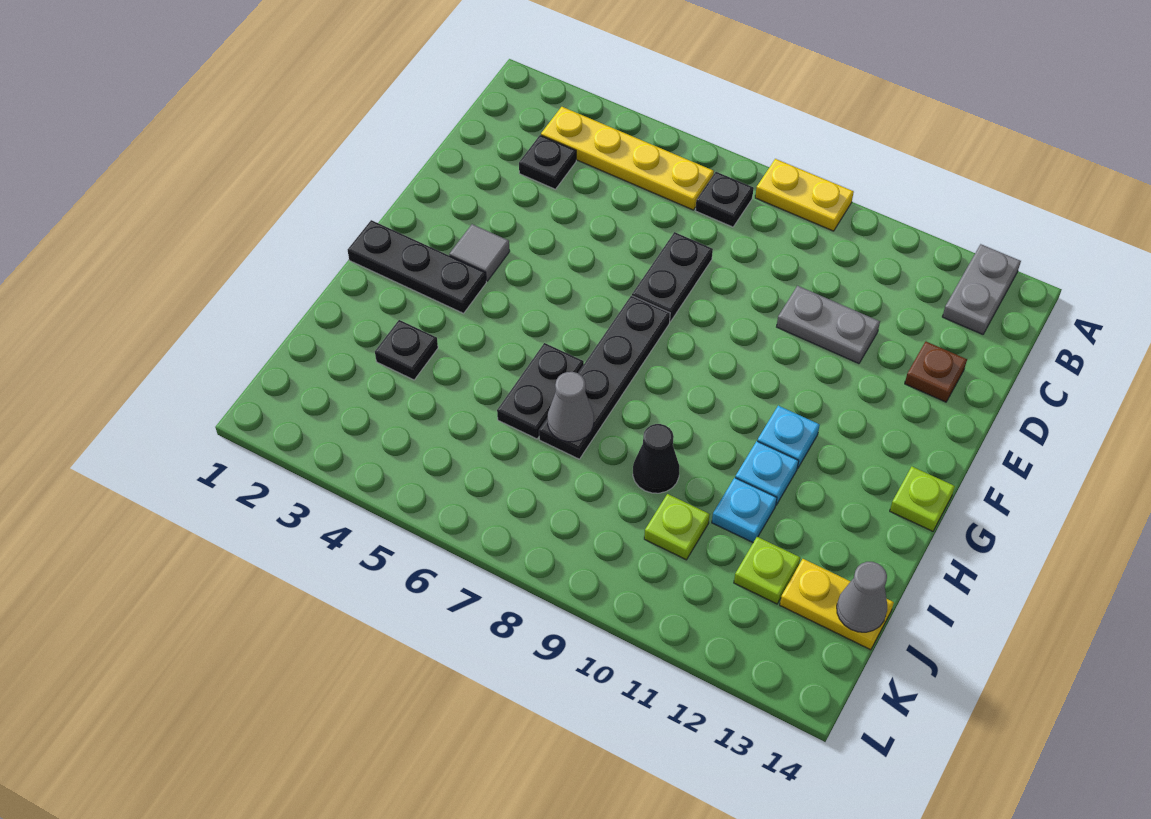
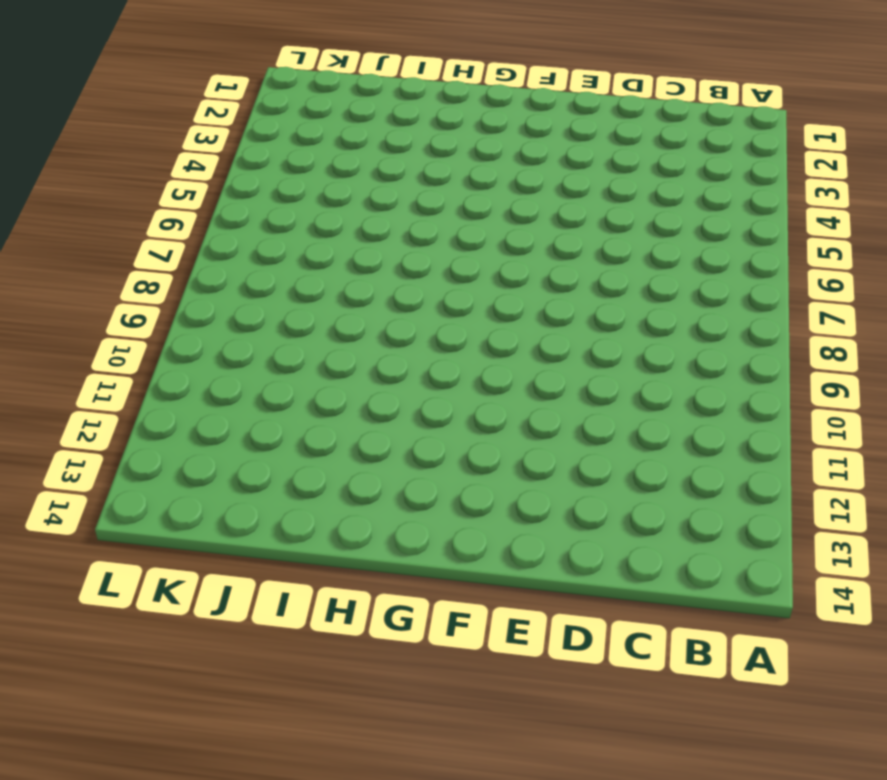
none -> yellow plate A8:A9 level 1
none -> grey plate A13:B13 level 1
none -> yellow plate B3:B6 level 1

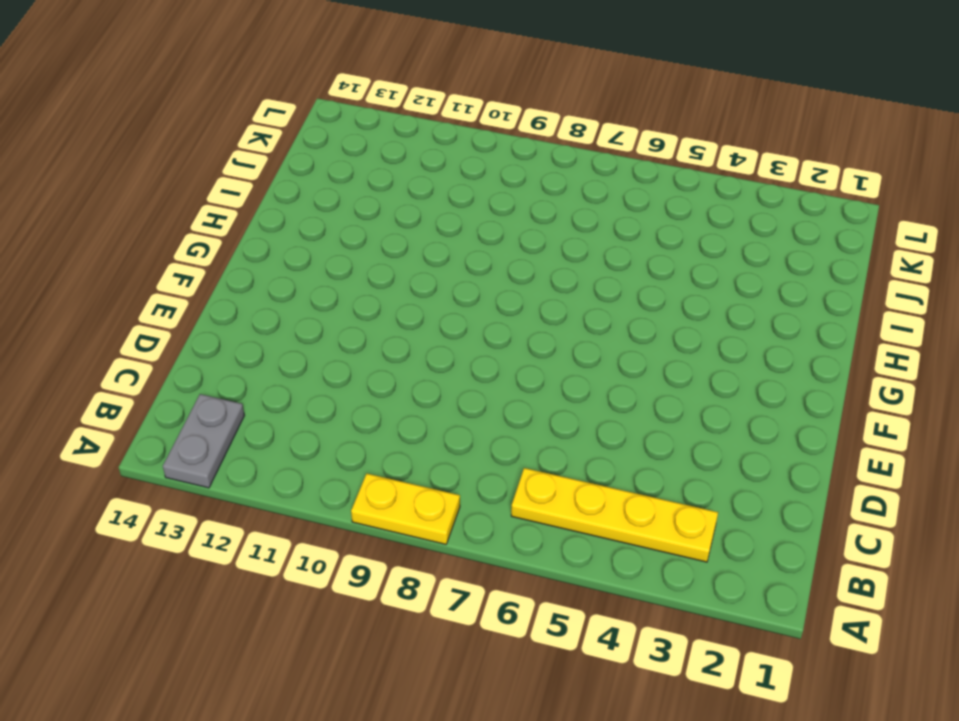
none -> black plate B7 level 1
none -> black plate C3 level 1
none -> black plate D7:E7 level 1

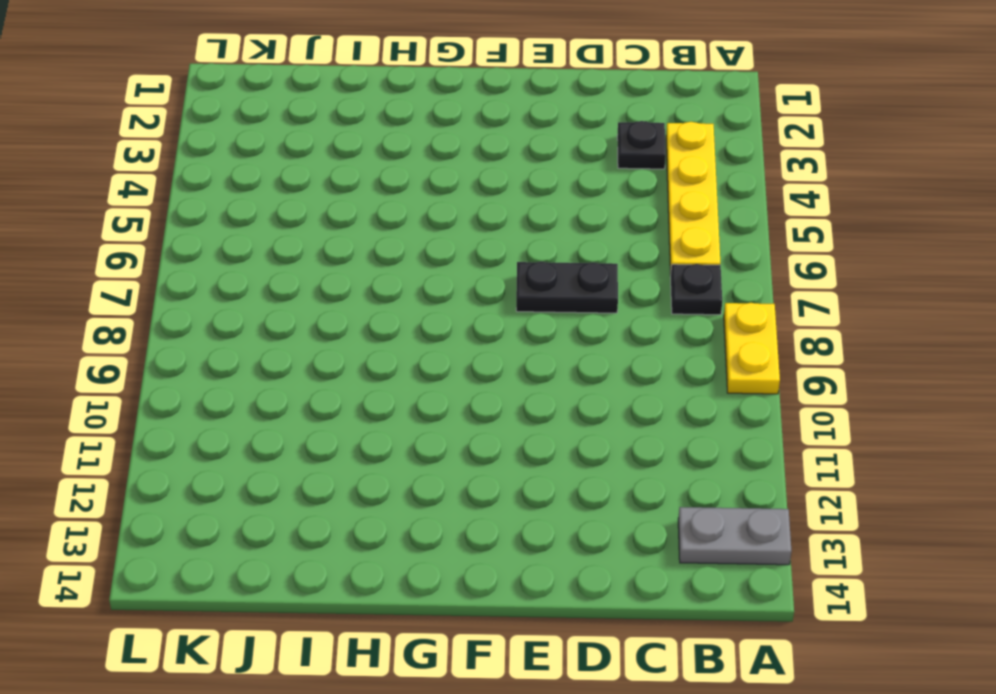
none -> grey plate D10:D11 level 1
none -> brown plate D13 level 1
none -> grey tile F3 level 1

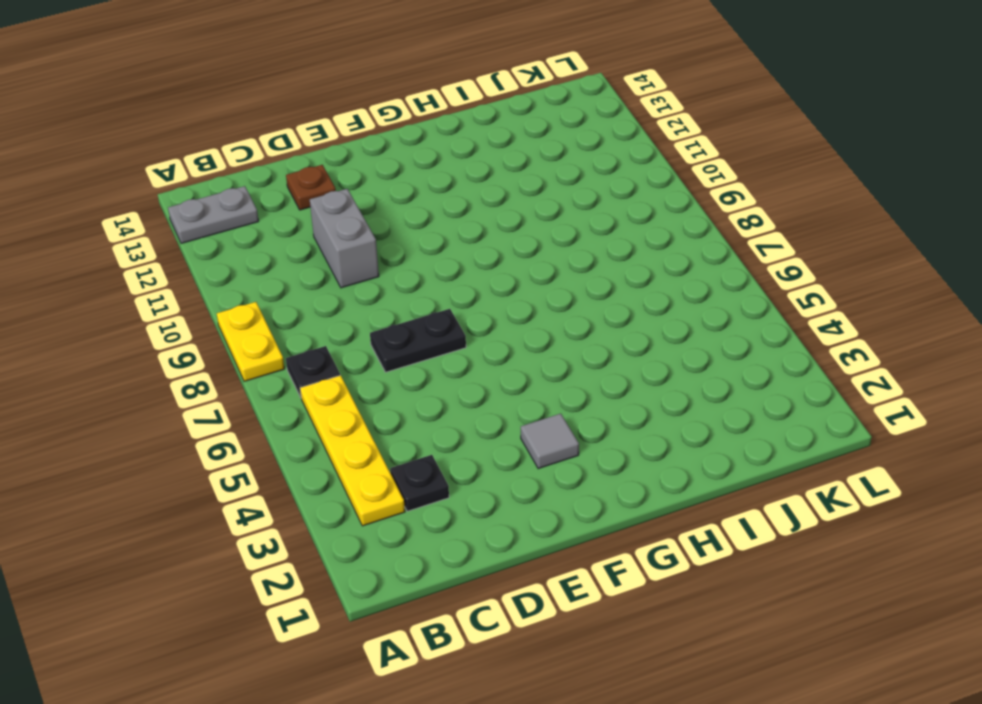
grey brick D10:D11 level 1 -> grey plate D10:D11 level 1
none -> black plate F7:I7 level 1
none -> black plate G1:G3 level 1
none -> cyan plate G11 level 1

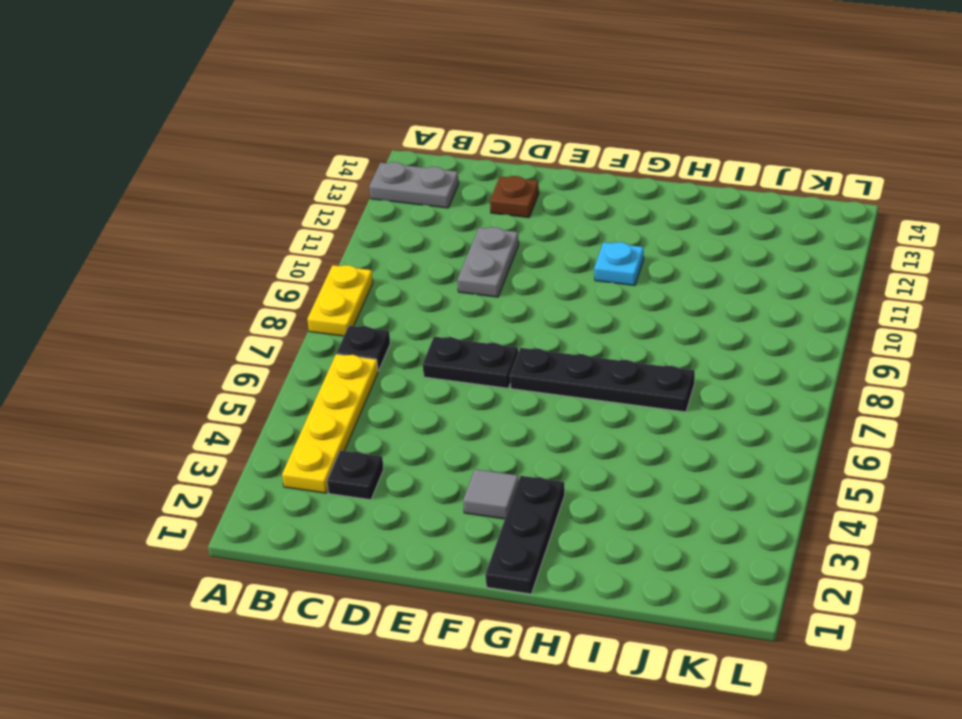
none -> lime plate G14 level 1
none -> black plate H6:I6 level 1
none -> cyan plate H11 level 1

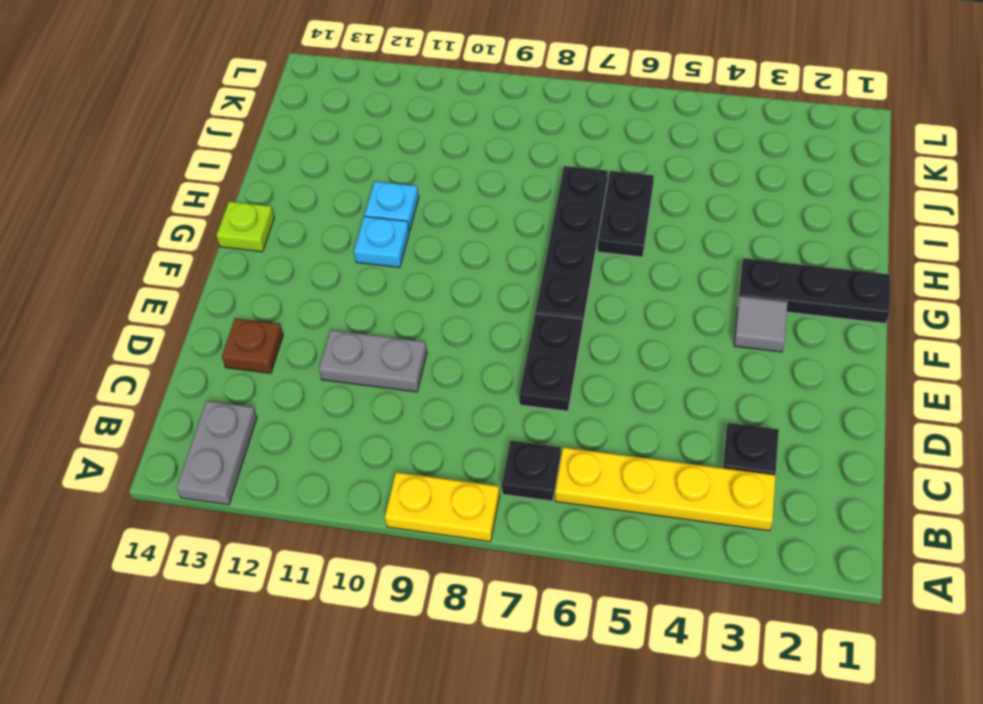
none -> black plate I3 level 1
none -> black cone I9 level 1
none -> cyan plate I11 level 1

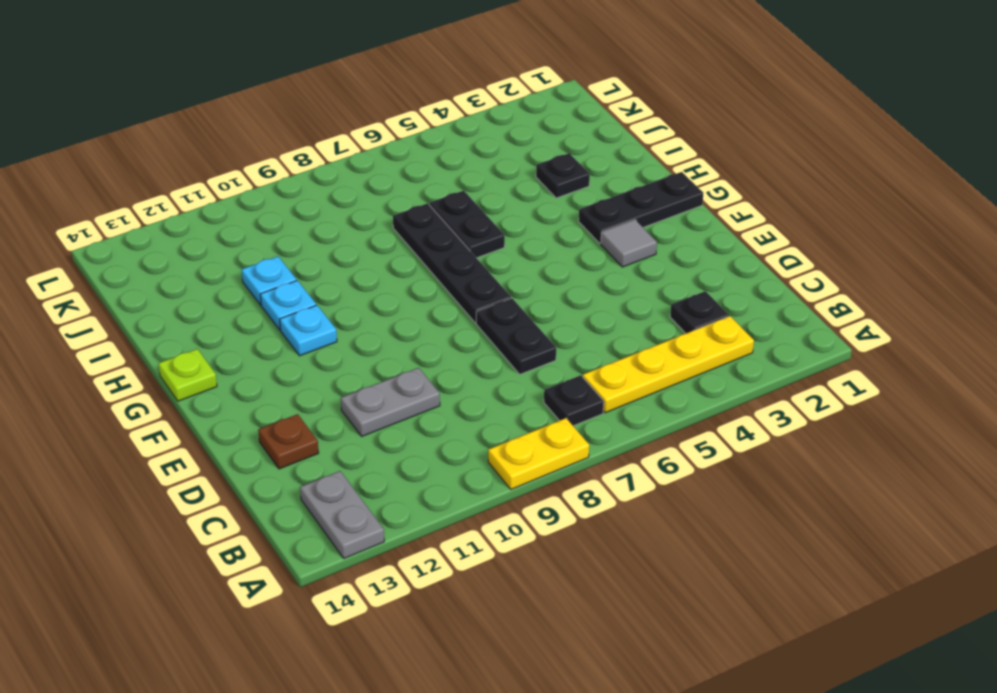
none -> black cone I9 level 1
none -> lime plate J10 level 1
none -> lime plate J12 level 1

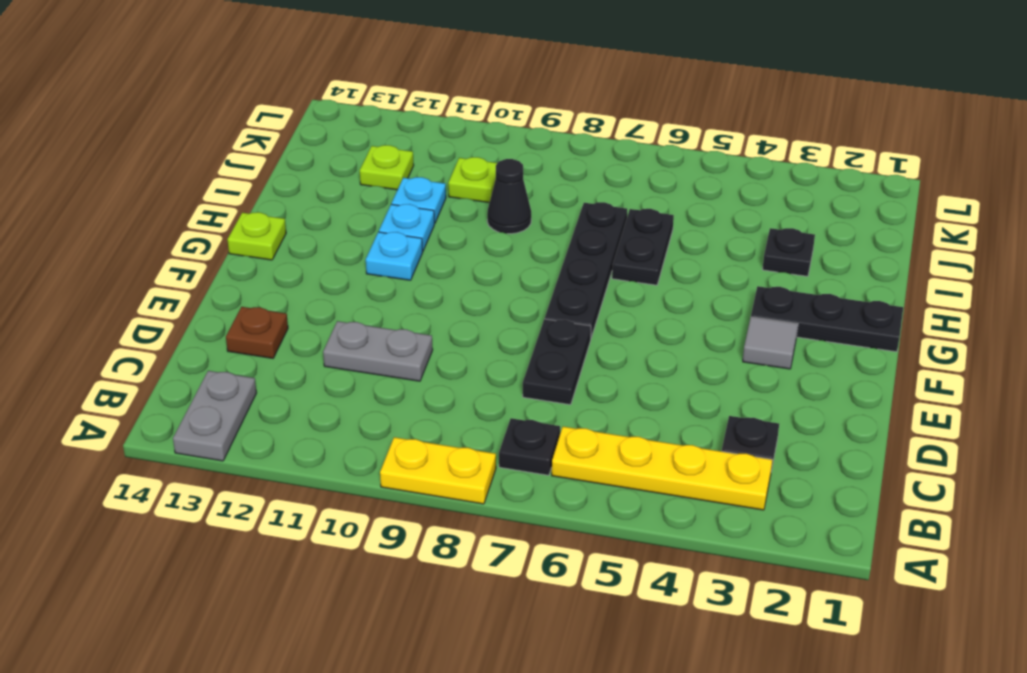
none -> yellow plate J13:J14 level 1
none -> grey cone I7 level 2
none -> grey cone J14 level 2

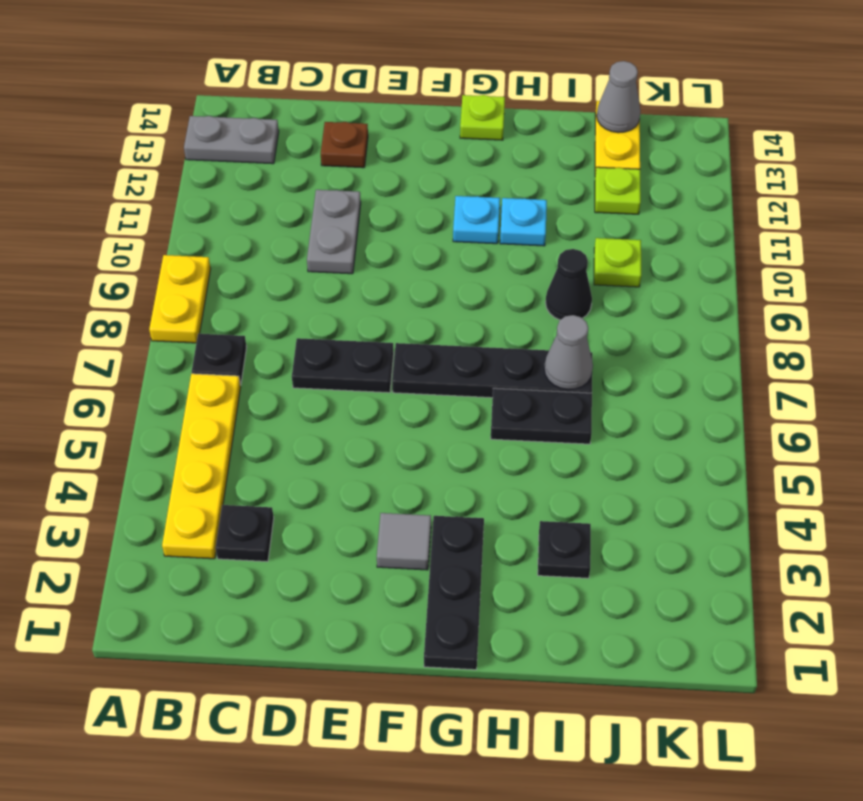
none -> cyan plate I11 level 1

